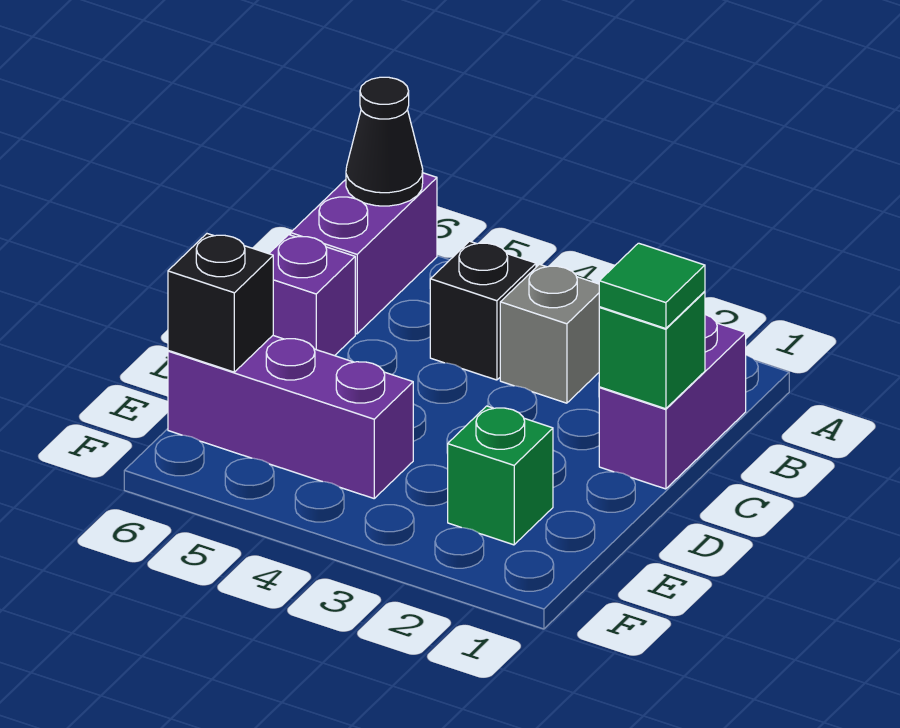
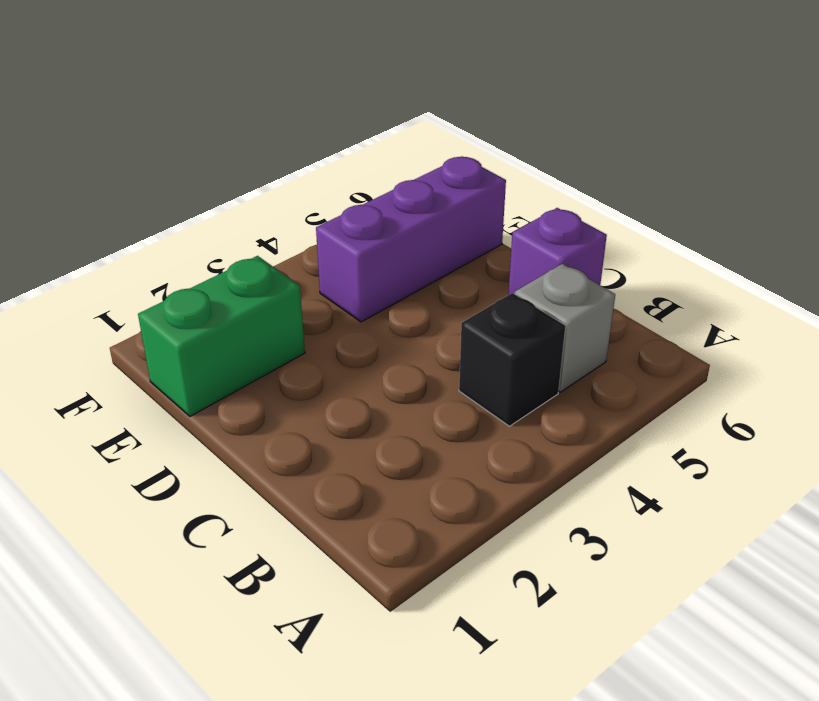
grey brick B5 level 1 -> grey brick B3 level 1
green brick E1:E2 level 1 -> green brick E2 level 1
none -> purple brick A6:B6 level 1
none -> purple brick B1:C1 level 1

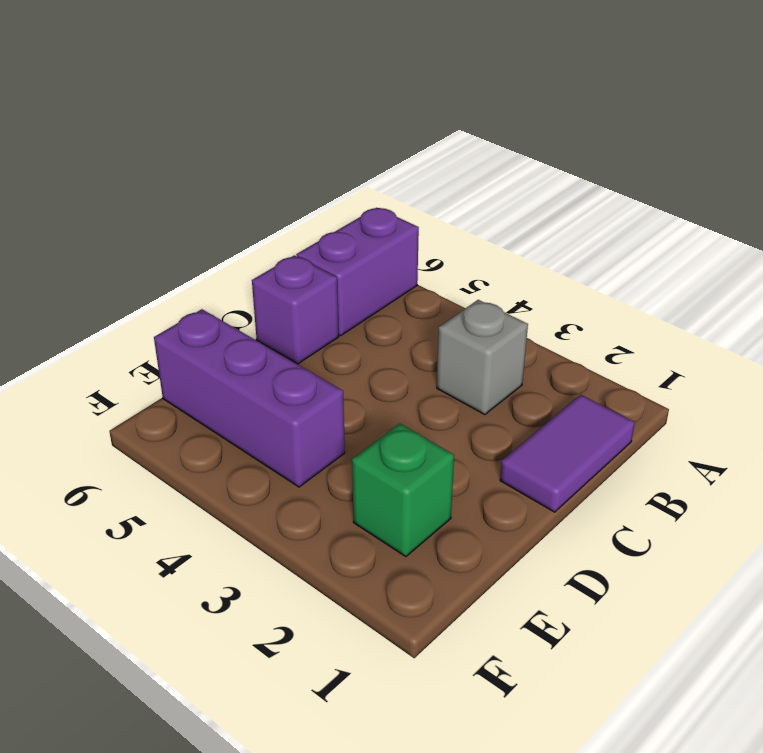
purple tile B1:C1 level 1 -> purple brick B1:C1 level 1
none -> black brick B4 level 1
none -> black cone A6 level 2

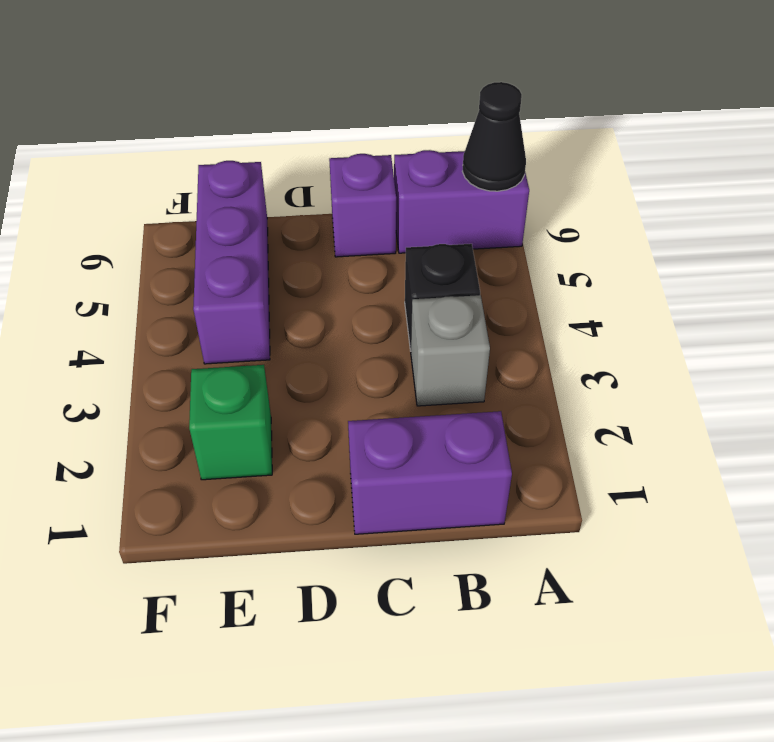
none -> green brick C1 level 2
none -> black brick E6 level 2

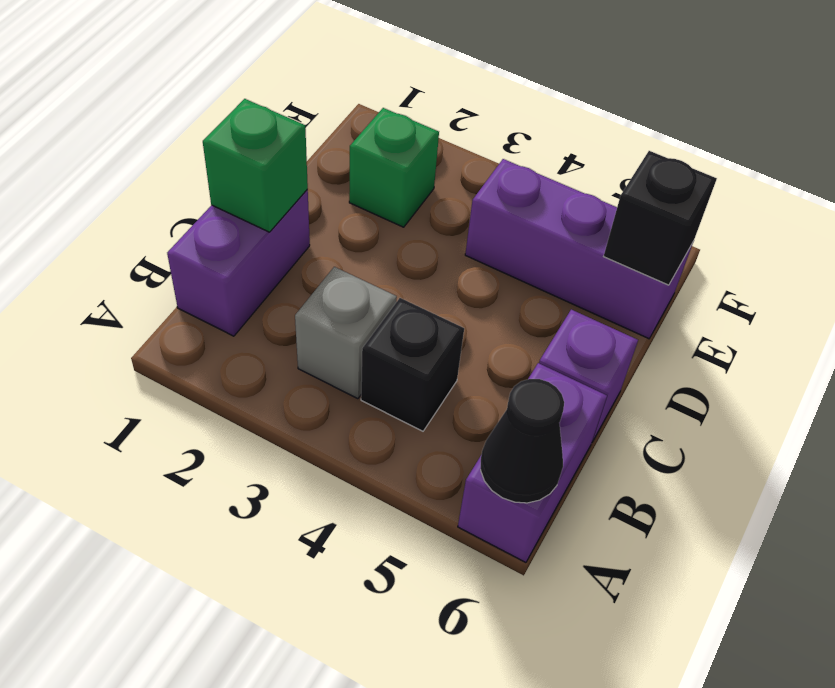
none -> green tile C1 level 3

